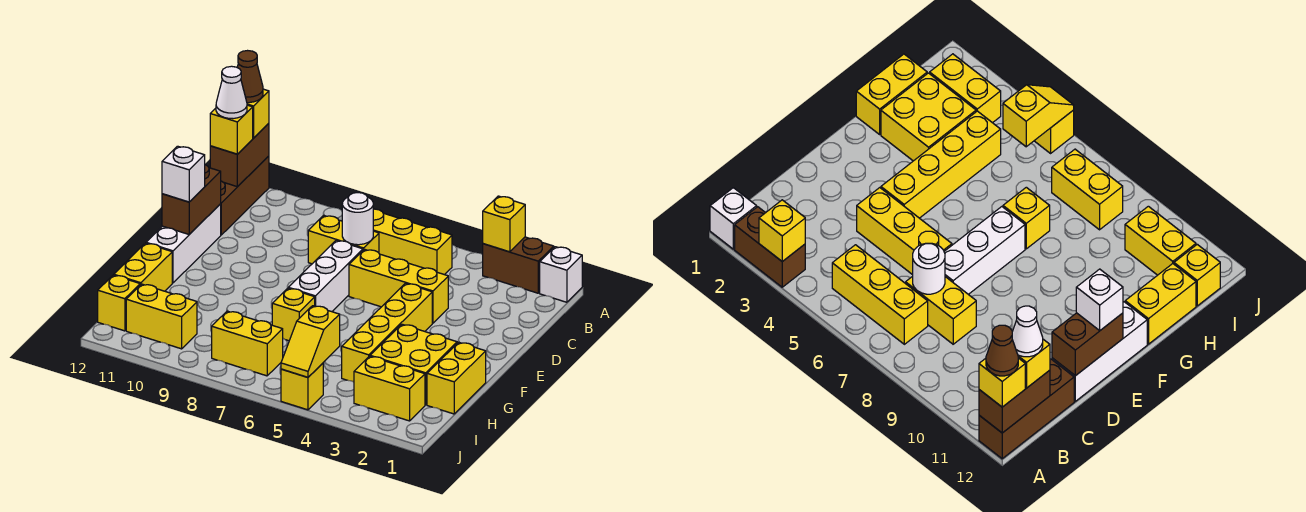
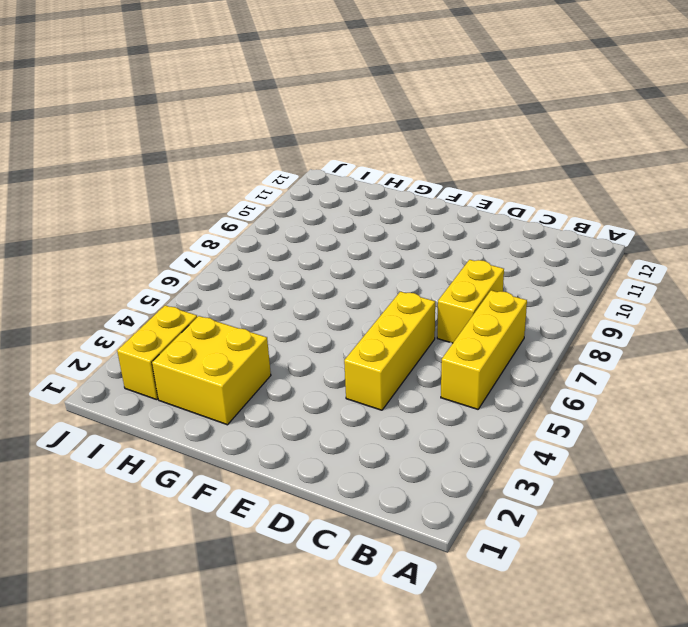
none -> white brick A1 level 1
none -> brown brick A2:A3 level 1
none -> brown brick A12:C12 level 1

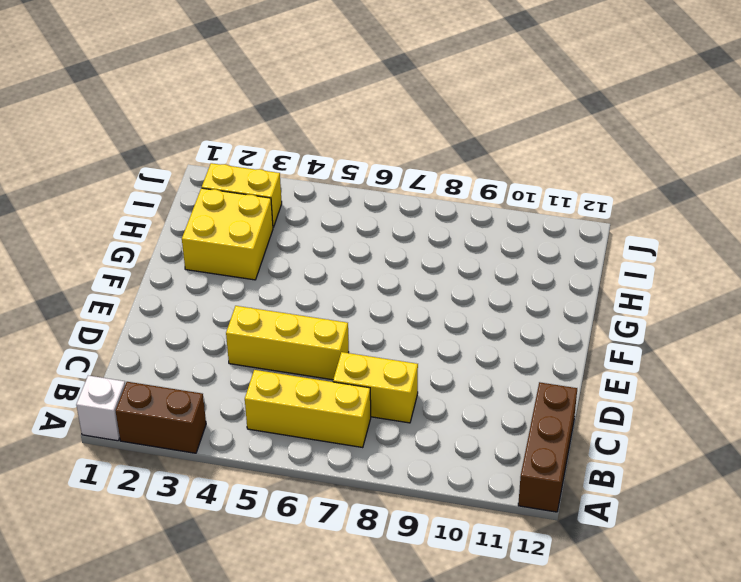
none -> white brick D7:F7 level 1
none -> white brick D12:F12 level 1
none -> yellow brick E4:H4 level 1

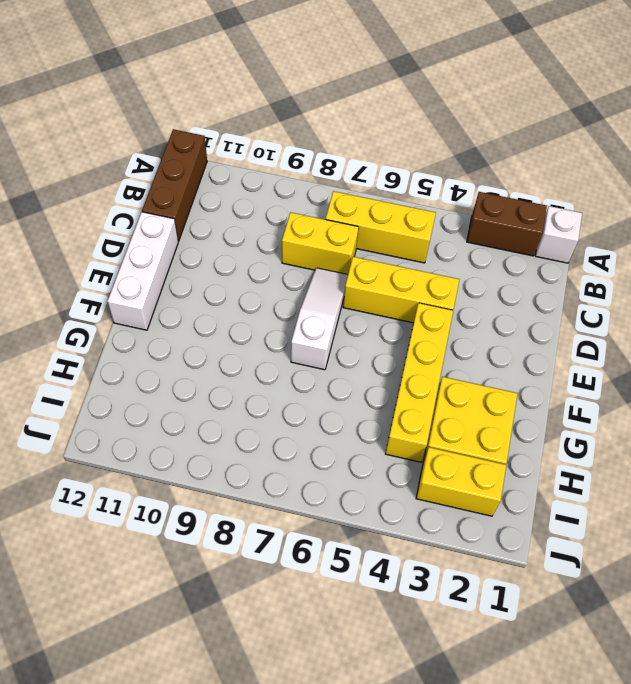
white slope D7:F7 level 1 top F -> white brick D7:F7 level 1
none -> yellow brick G1:H1 level 1
none -> yellow brick G7 level 1
none -> yellow brick G12:H12 level 1

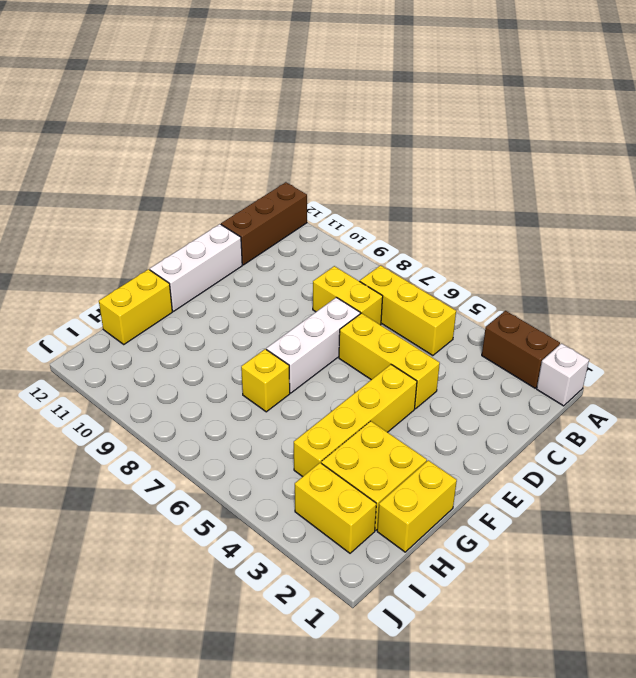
none -> yellow brick I7:I8 level 1
none -> yellow brick I10:I11 level 1
none -> yellow brick I12 level 1

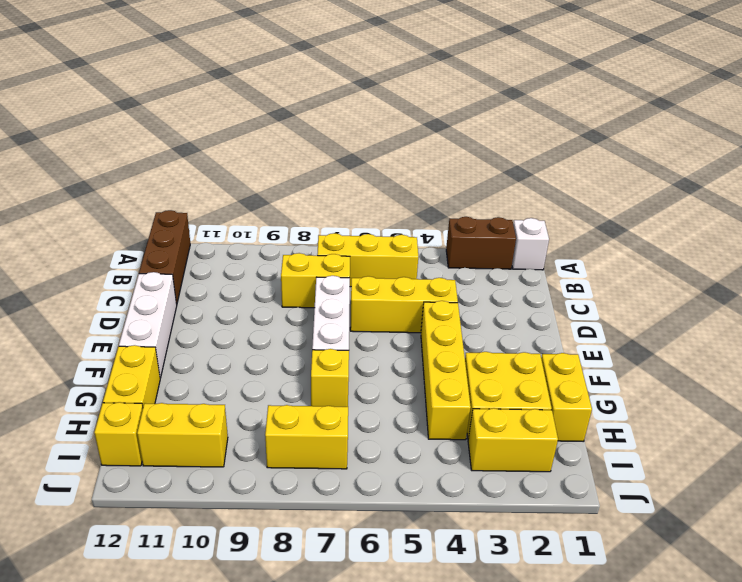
none -> yellow brick J5 level 1
none -> yellow brick A3 level 2
none -> brown brick A12:B12 level 2

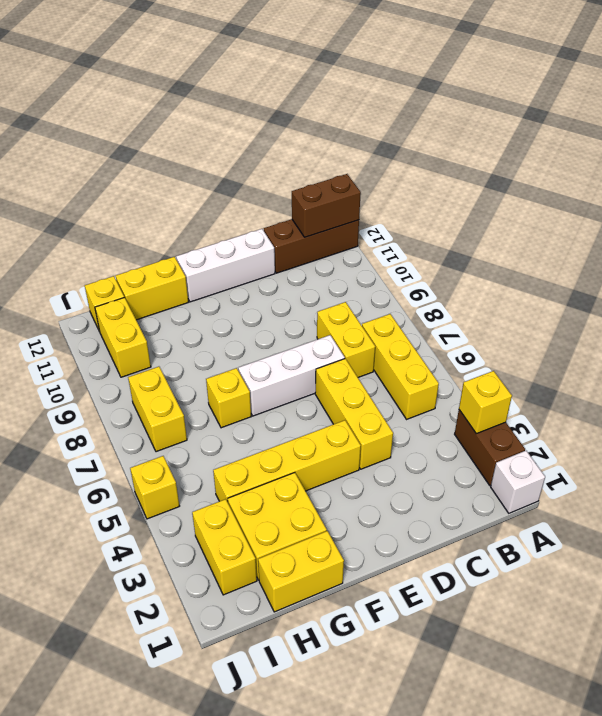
none -> white round brick C7 level 2
none -> brown brick D12:E12 level 2
none -> yellow slope I5:J5 level 2 top I

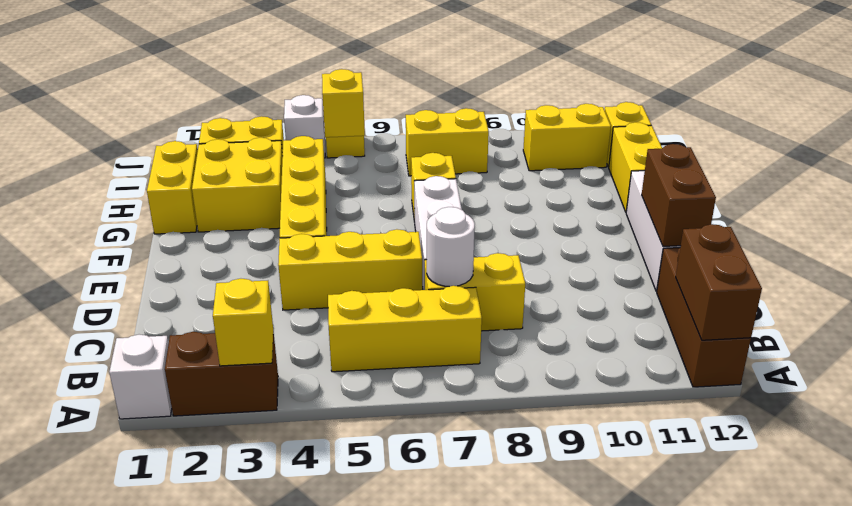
white brick J4 level 1 -> white brick E12 level 3
none -> yellow brick A12 level 3
none -> yellow brick B12 level 3
none -> brown cone A12 level 4

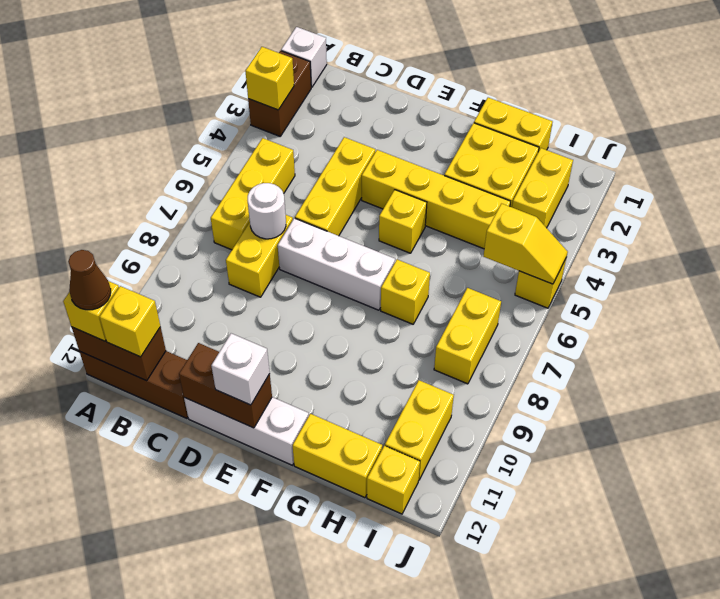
yellow brick F5 level 1 -> none
none -> white cone B12 level 4

